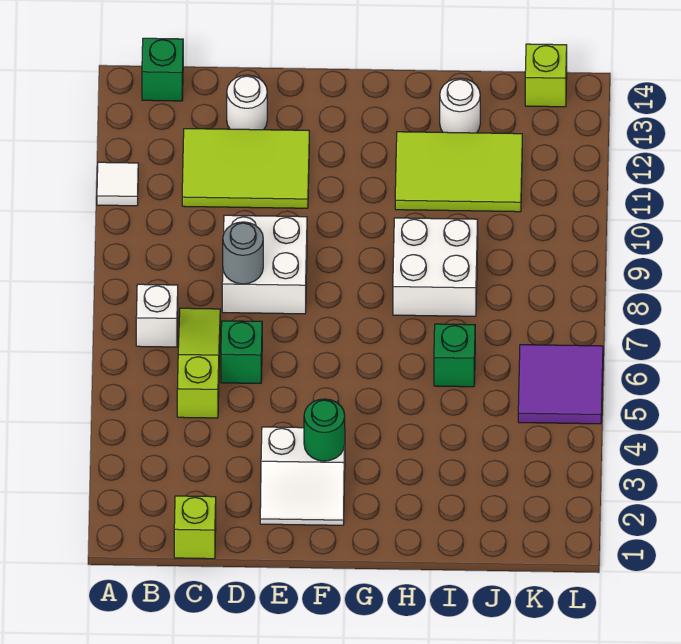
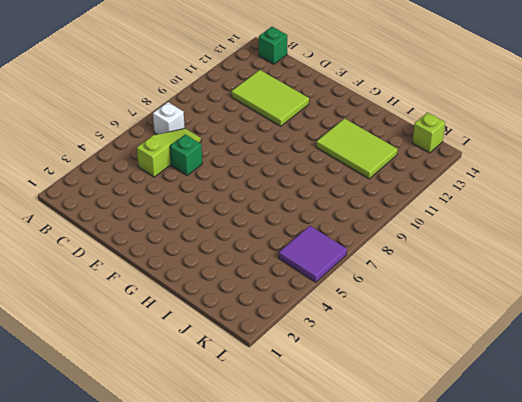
none -> white tile A11 level 1
none -> lime brick C1 level 1
none -> white brick D8:E9 level 1

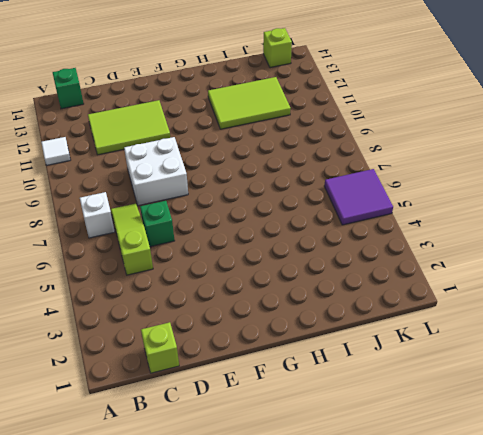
none -> white round brick D13 level 1
none -> white slope E2:F3 level 1 top 3
none -> white brick H8:I9 level 1

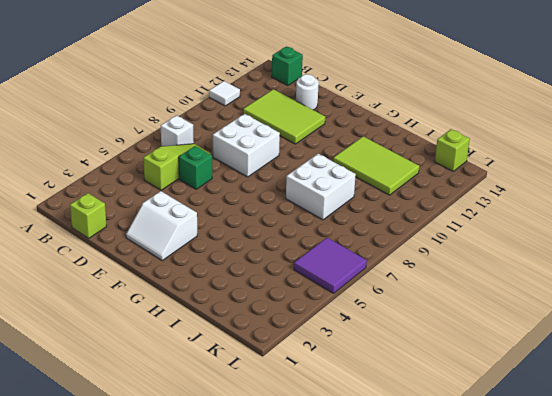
none -> green brick I6 level 1
none -> white round brick I13 level 1
none -> grey round brick D8 level 2

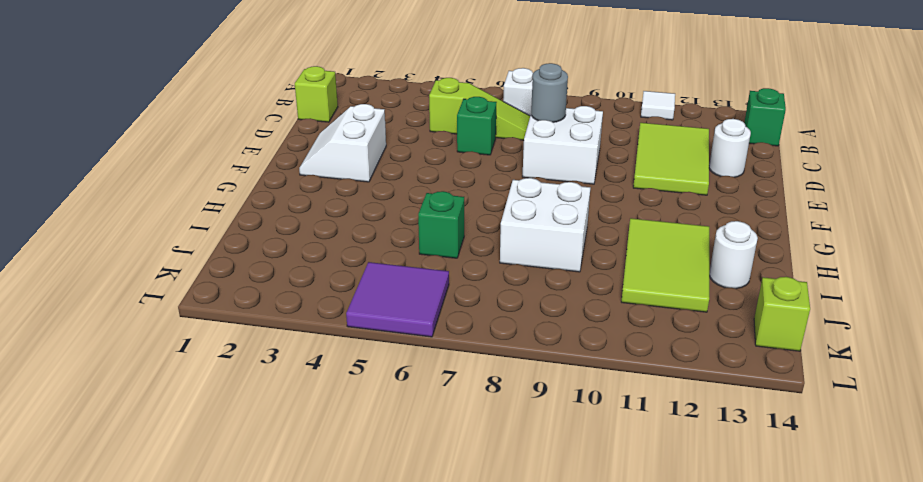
none -> green round brick F3 level 2

